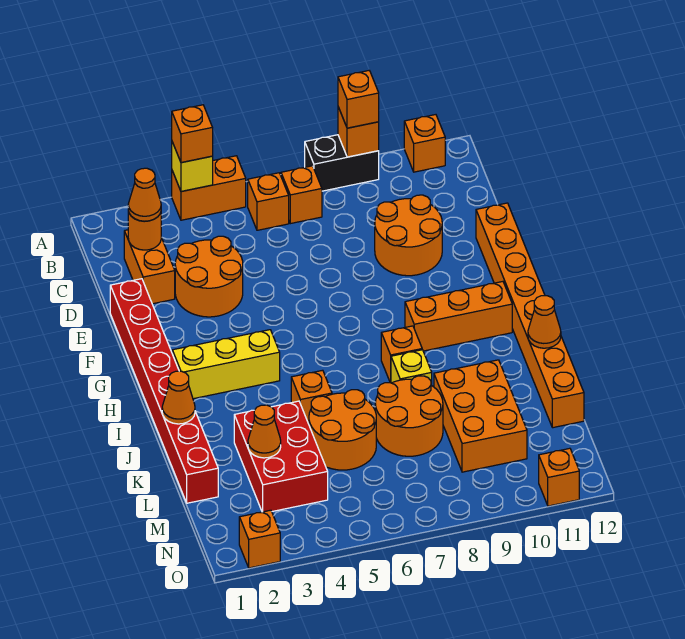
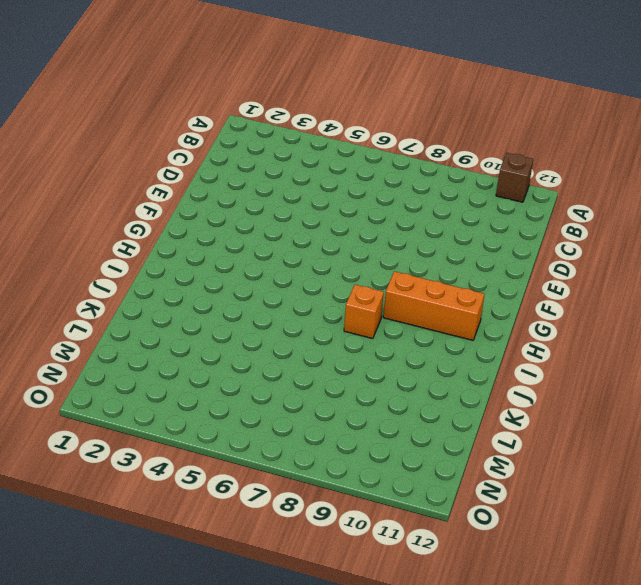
brown brick A11 level 1 -> orange brick A11 level 1
none -> orange brick A4:A5 level 1
none -> black brick A8:A9 level 1
none -> orange brick B6 level 1
none -> orange brick B7 level 1

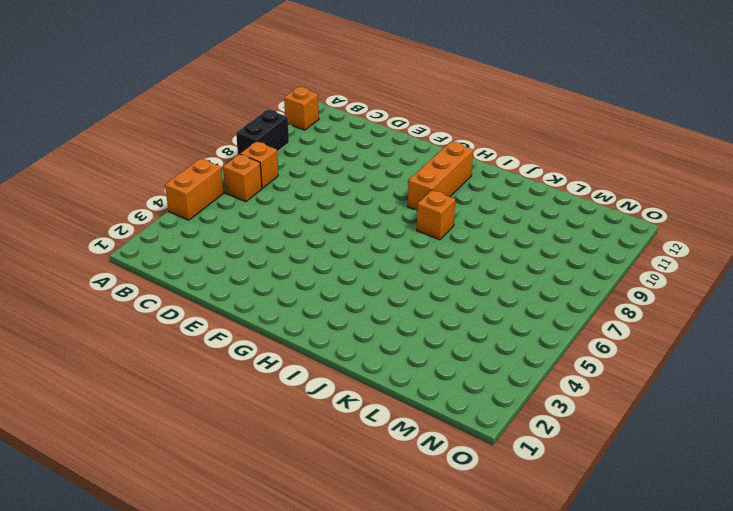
none -> orange brick C2:D2 level 1
none -> orange round brick D3:E4 level 1
none -> orange round brick D9:E10 level 1
none -> red brick E1:L1 level 1

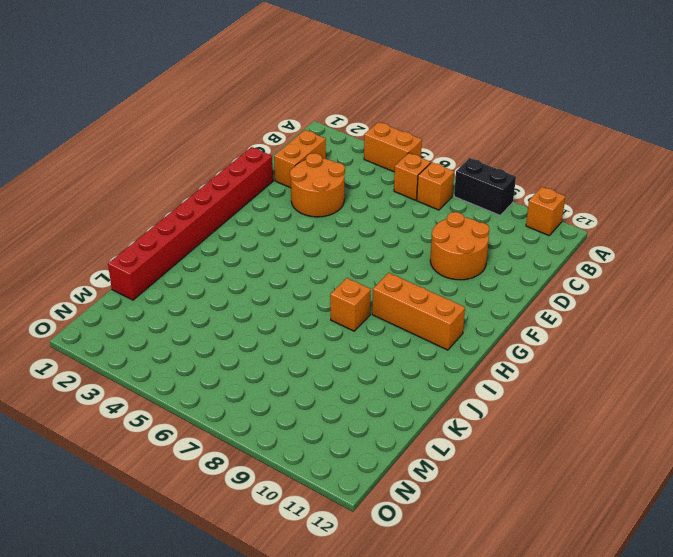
none -> orange brick E12:L12 level 1
none -> yellow brick H2:H4 level 1
none -> orange brick J5 level 1
none -> yellow brick J8 level 1

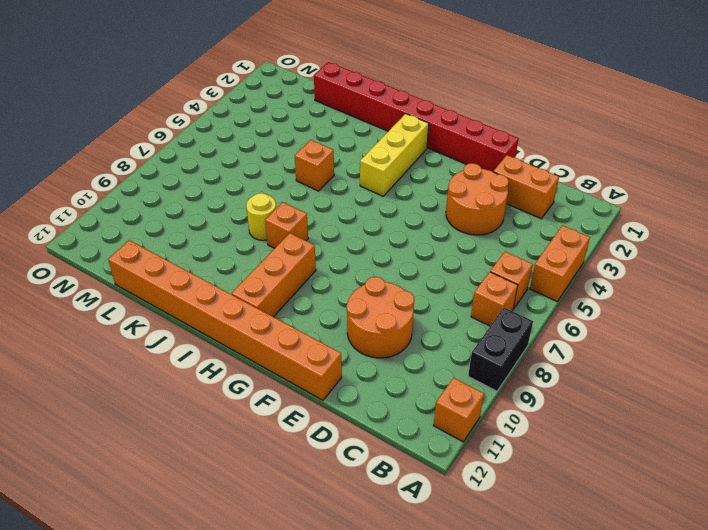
yellow round brick J8 level 1 -> yellow brick J8 level 1
none -> red brick K3:M4 level 1
none -> orange round brick K5:L6 level 1
none -> orange round brick K7:L8 level 1
none -> orange brick K9:M10 level 1

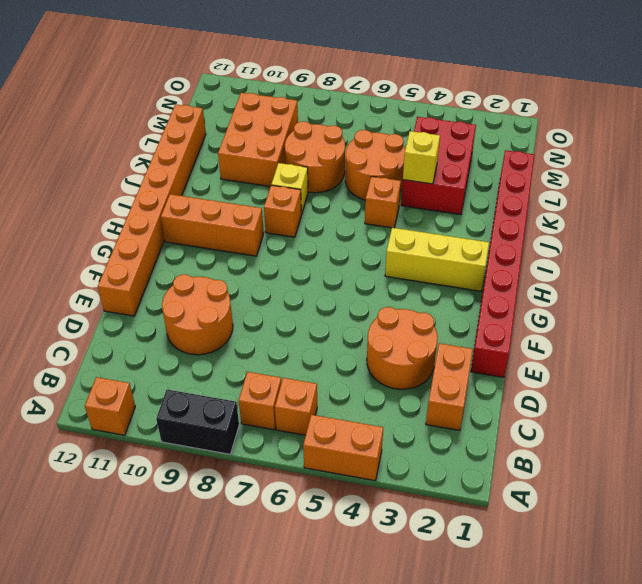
yellow brick K4 level 2 -> yellow brick A4 level 2
none -> orange brick O2 level 1
none -> orange brick O11 level 1
none -> orange brick A9 level 2
none -> orange round brick C2 level 2

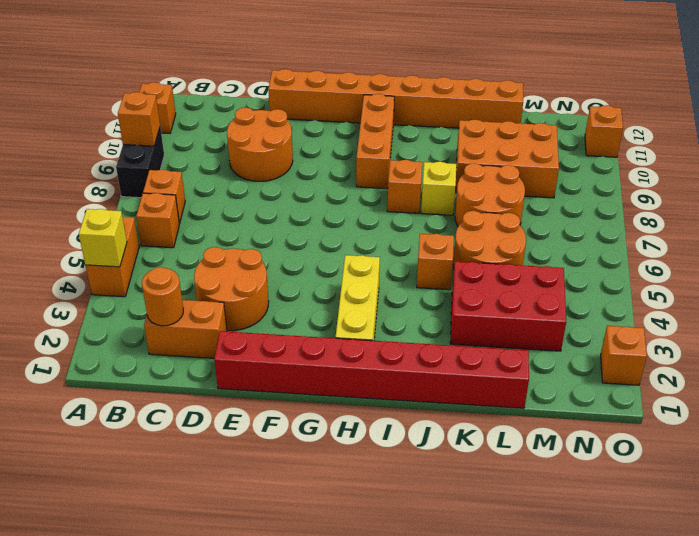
none -> orange cone J1 level 2
none -> orange cone J12 level 2
none -> orange cone L3 level 2
none -> orange brick A4 level 3

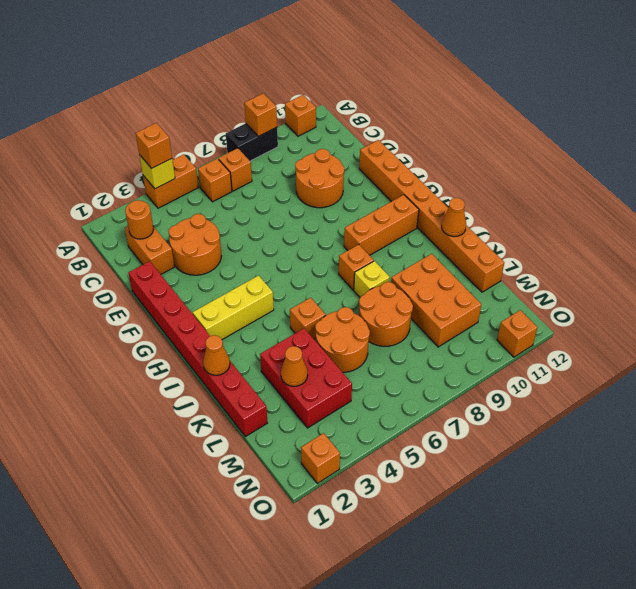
none -> orange brick A9 level 3
none -> orange cone C2 level 3

